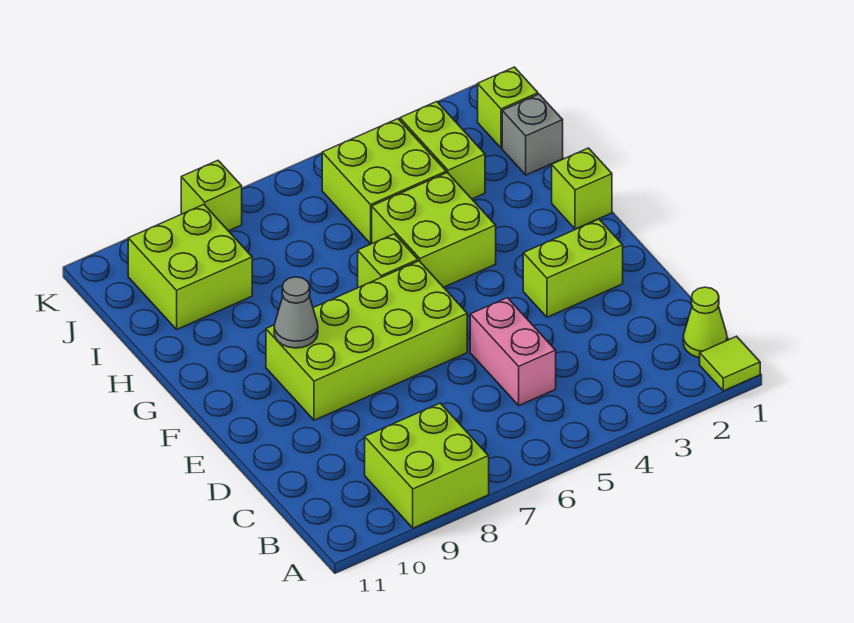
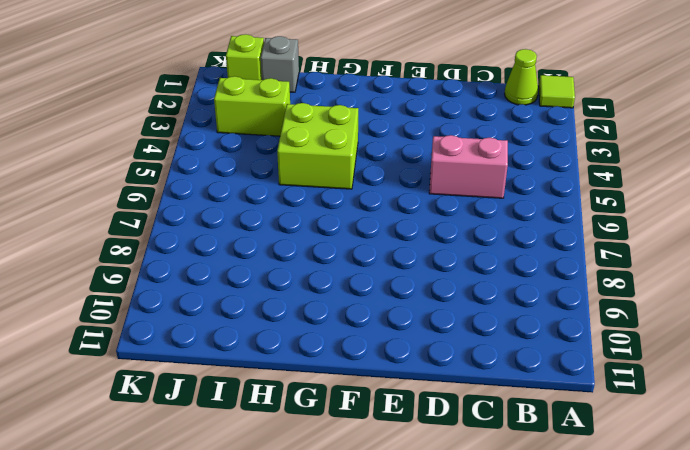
none -> lime brick A8:B9 level 1
none -> lime brick E2:E3 level 1
none -> lime brick E6:F9 level 1

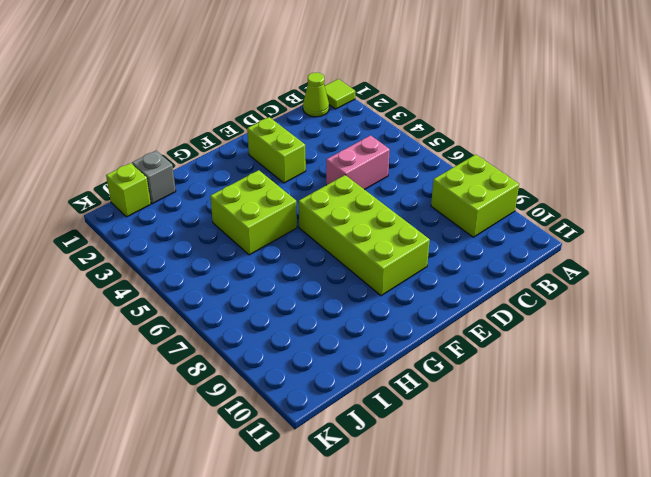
none -> lime brick G1 level 1
none -> lime brick G6 level 1
none -> lime brick I3:J3 level 1

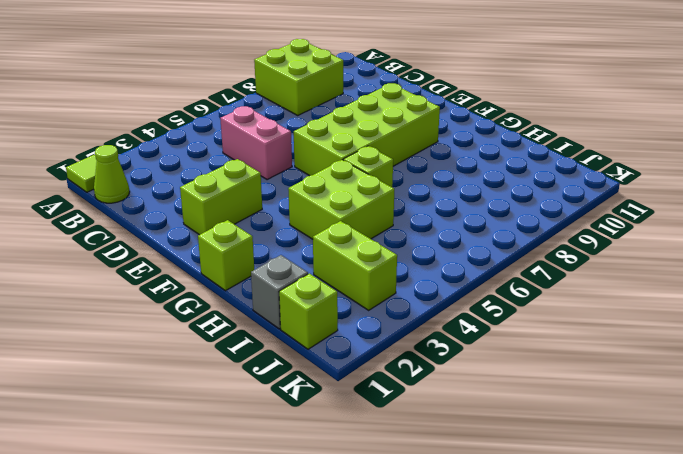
none -> lime brick I4:J5 level 1
none -> lime brick I9:J10 level 1
none -> lime brick K8 level 1

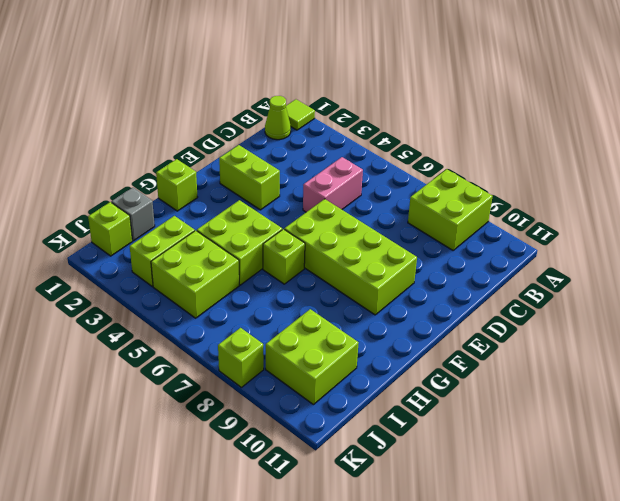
none -> grey cone F9 level 2

